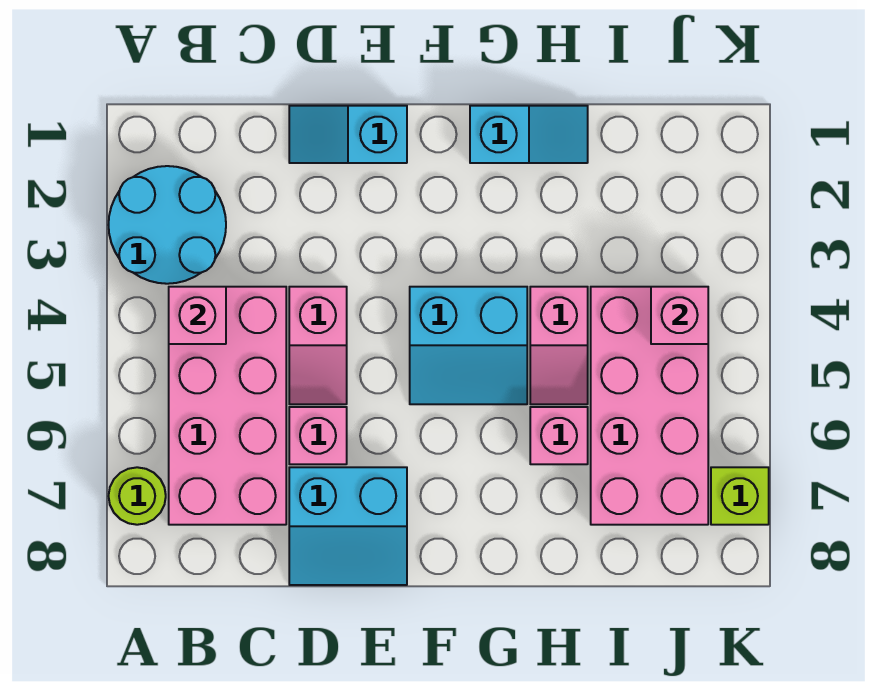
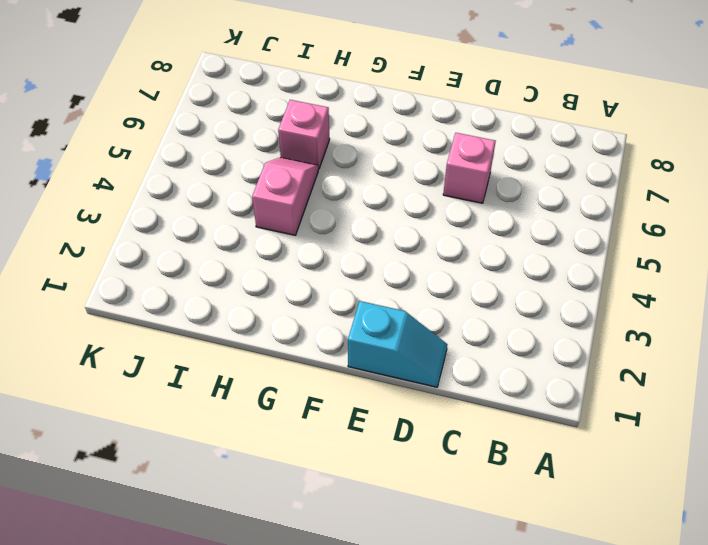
none -> cyan round brick A2:B3 level 1
none -> lime round brick A7 level 1
none -> pink brick B4:C7 level 1

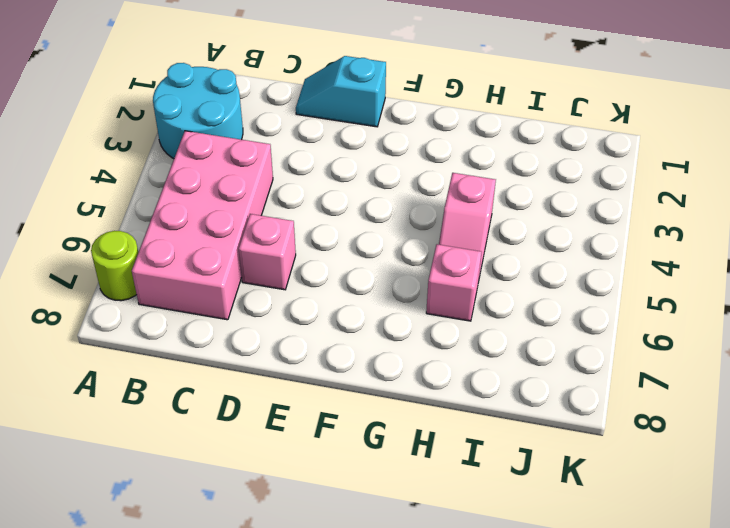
none -> pink slope D4:D5 level 1 top 4
none -> cyan slope D7:E8 level 1 top 7
none -> cyan slope F4:G5 level 1 top 4

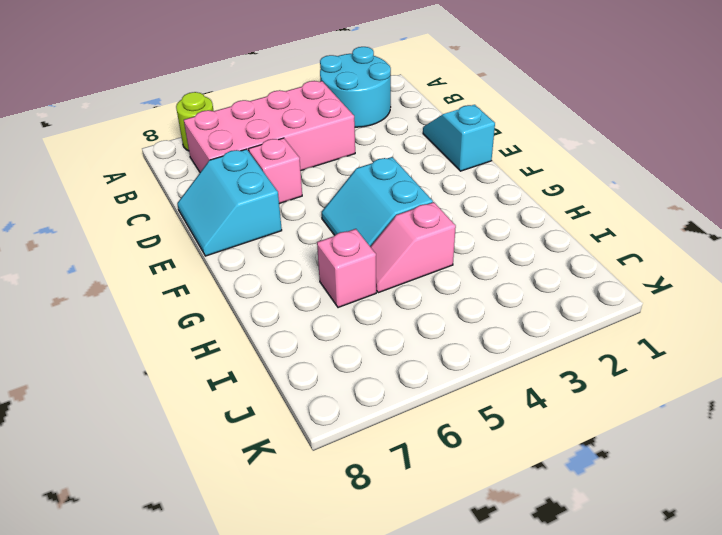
none -> pink slope D4:D5 level 1 top 4
none -> cyan slope G1:H1 level 1 top G
none -> pink brick I4:J7 level 1

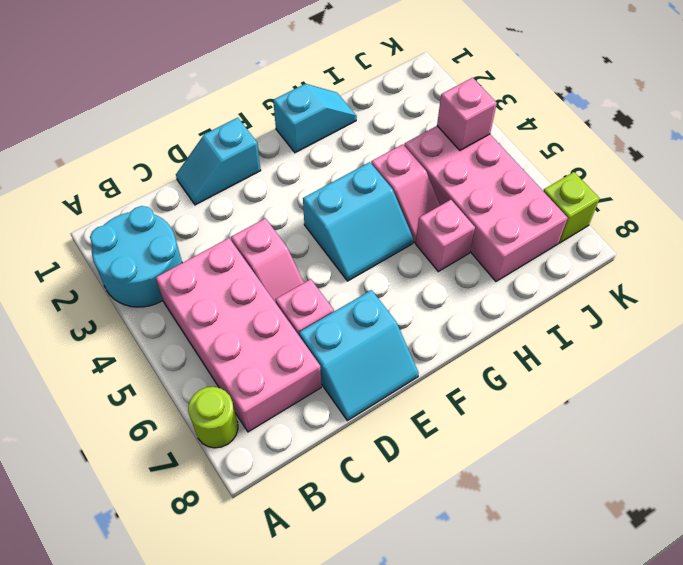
none -> pink brick B4 level 2

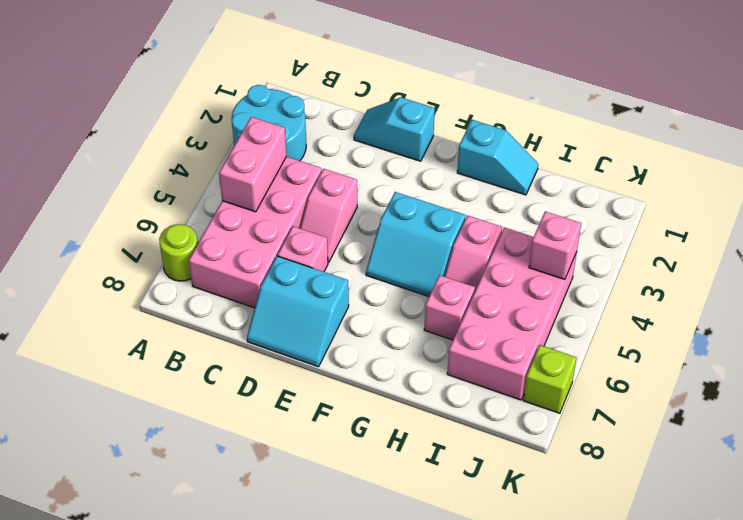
pink brick B4:B5 level 2 -> pink brick B4 level 2

